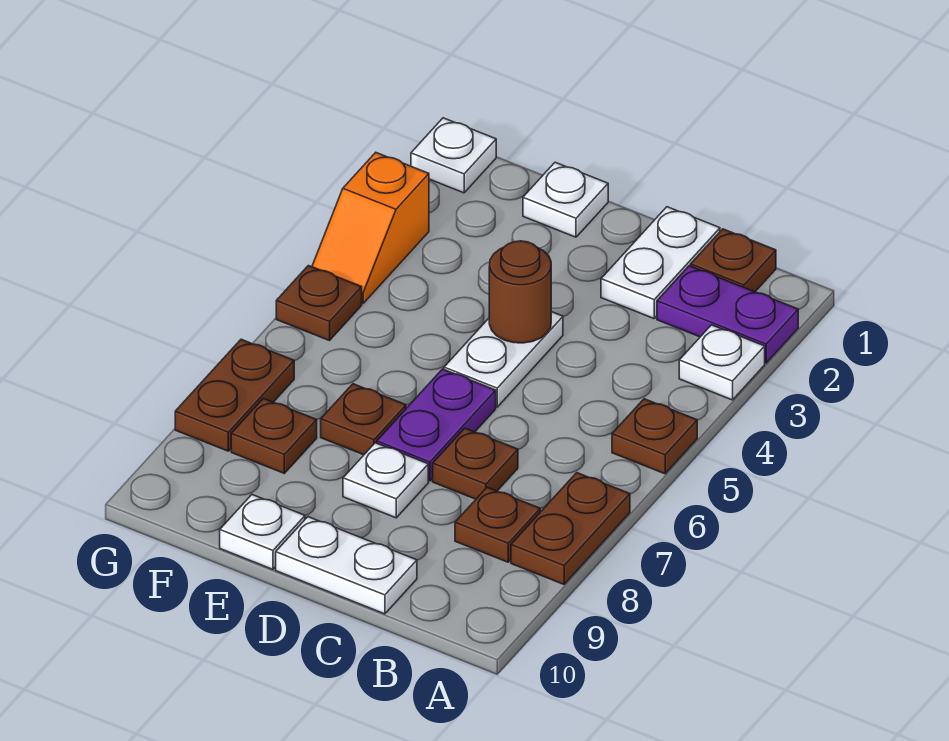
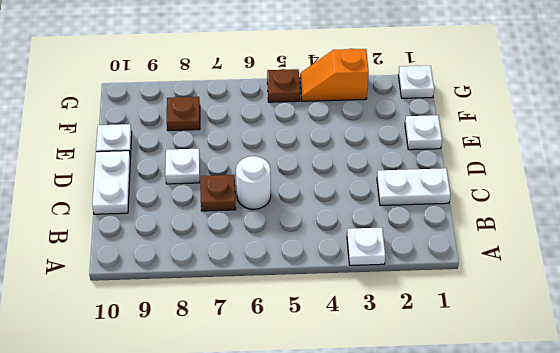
white round brick C6 level 1 -> none
none -> purple plate A2:B2 level 1
none -> brown plate A5 level 1
none -> brown plate A7:A8 level 1

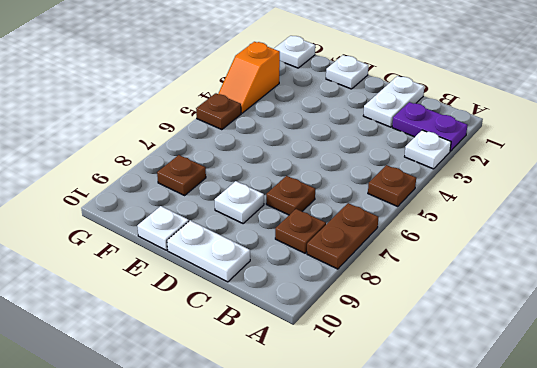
none -> brown plate B1 level 1
none -> white plate D4:D5 level 1
none -> purple plate D6:D7 level 1

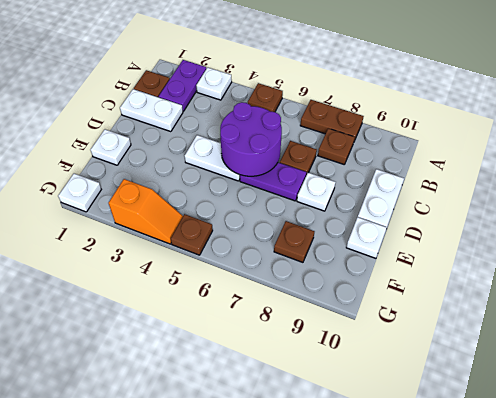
purple round brick C5:D6 level 2 -> none
none -> brown plate E7 level 1
none -> brown plate G7:G8 level 1
none -> brown round brick D4 level 2

